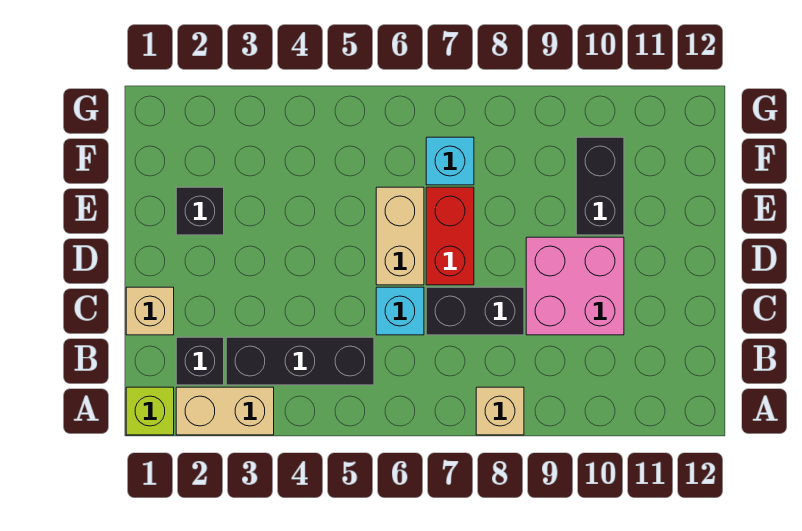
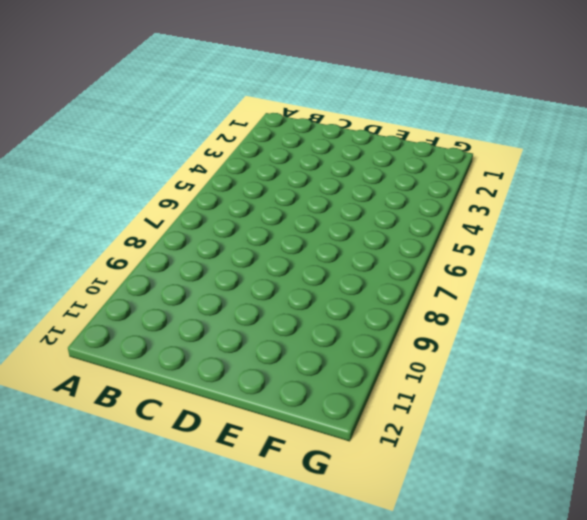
none -> lime brick A1 level 1
none -> tan brick A2:A3 level 1
none -> tan brick A8 level 1

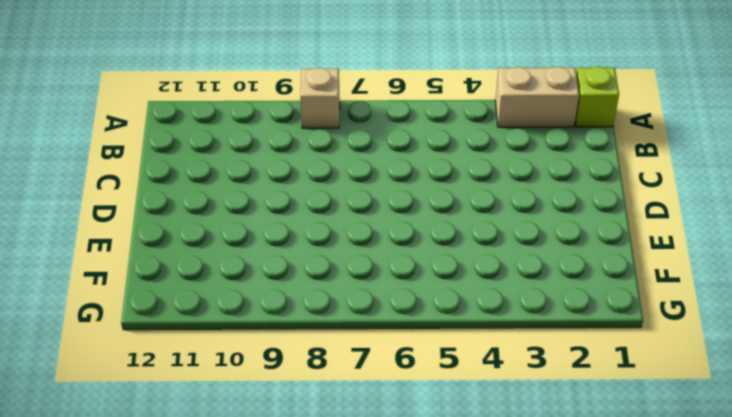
none -> black brick B2 level 1
none -> black brick B3:B5 level 1
none -> tan brick C1 level 1

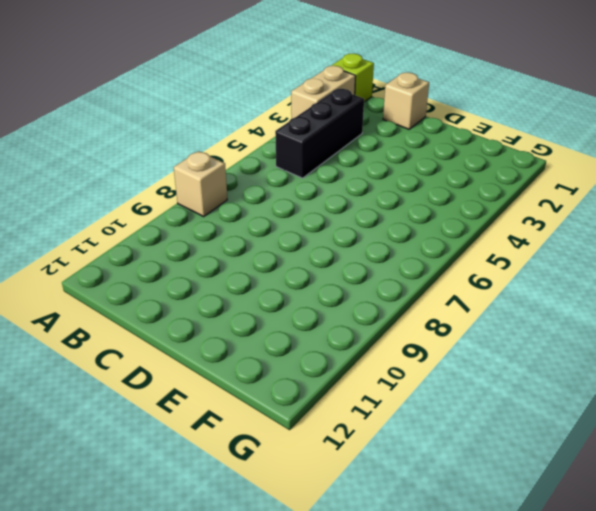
none -> black brick B2 level 1
none -> cyan brick C6 level 1
none -> black brick C7:C8 level 1

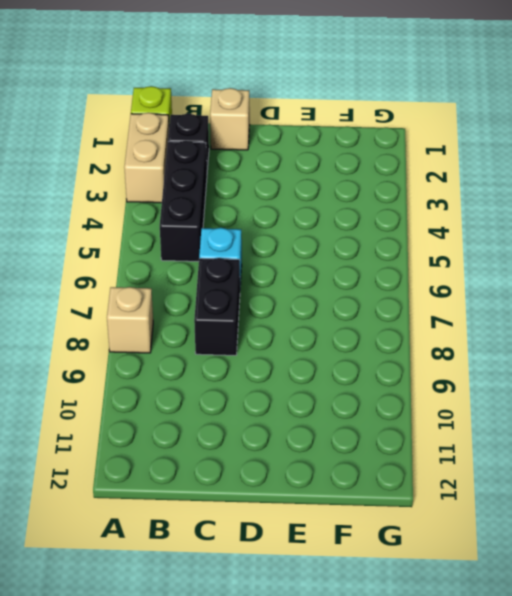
none -> pink brick C9:D10 level 1
none -> tan brick D6:E6 level 1
none -> red brick D7:E7 level 1

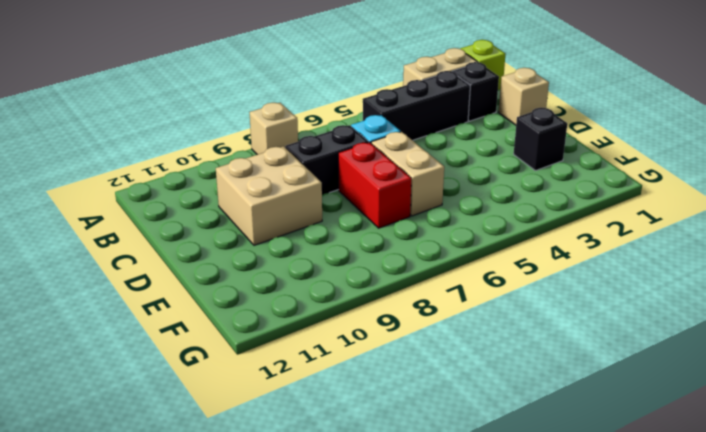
tan brick C9:D10 level 1 -> pink brick C9:D10 level 1
none -> black brick E10:F10 level 1
none -> cyan brick F7 level 1

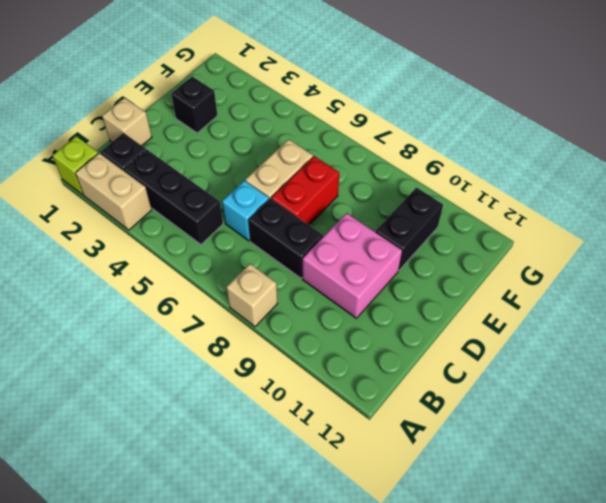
none -> cyan brick F7 level 1

